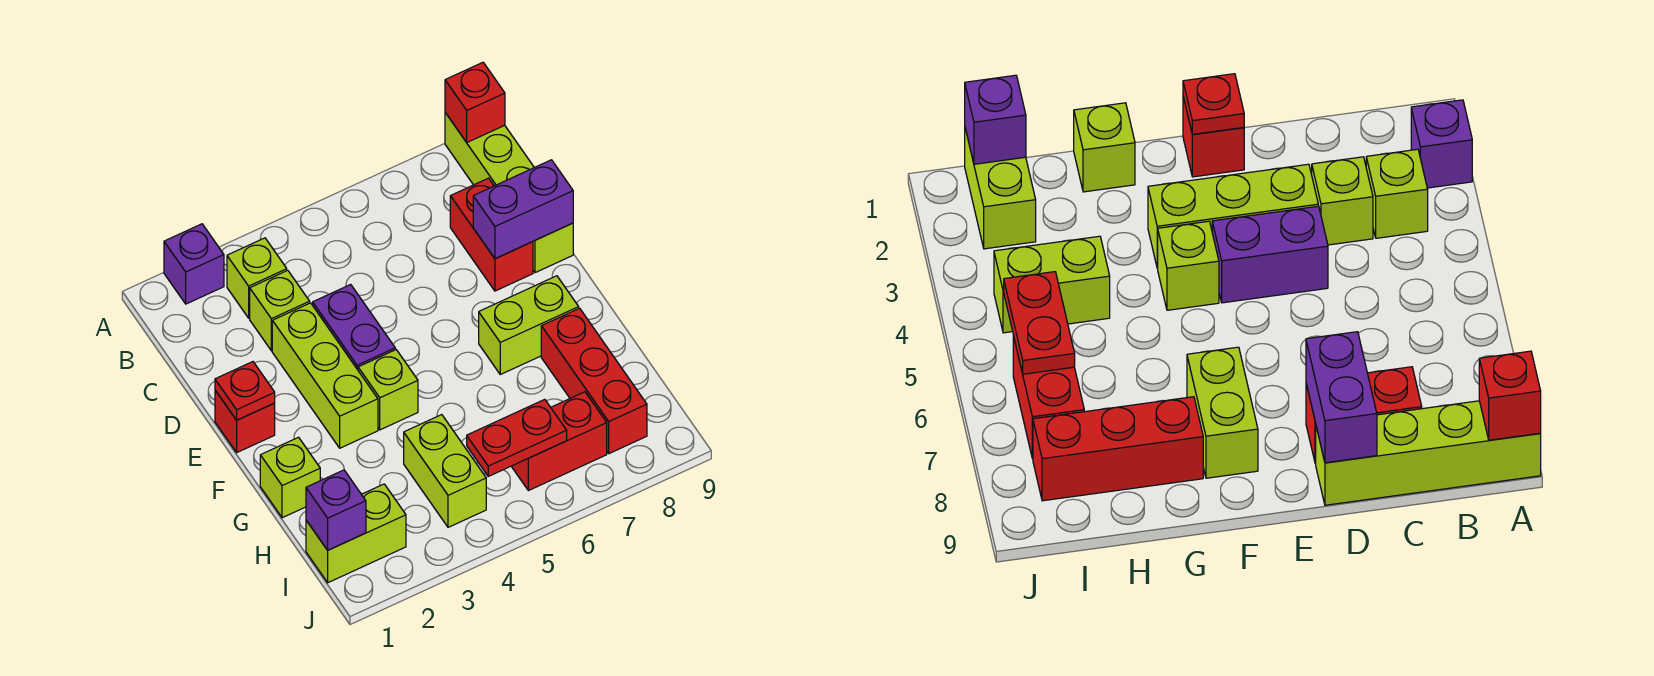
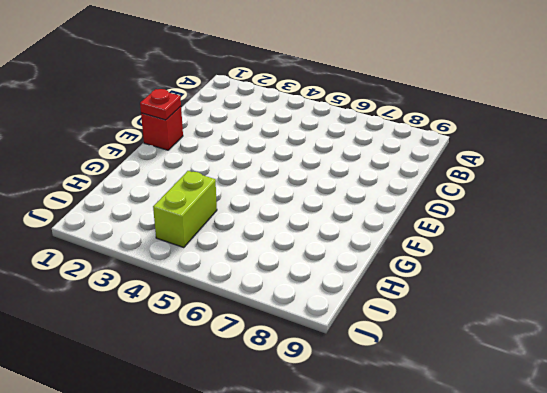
none -> purple brick A2 level 1
none -> lime brick A9:D9 level 1
none -> lime brick B3 level 1

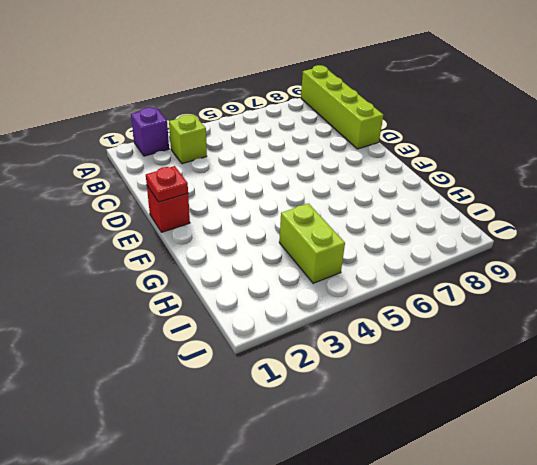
none -> lime brick C3 level 1
none -> red brick C8:D8 level 1
none -> lime brick D3:F3 level 1

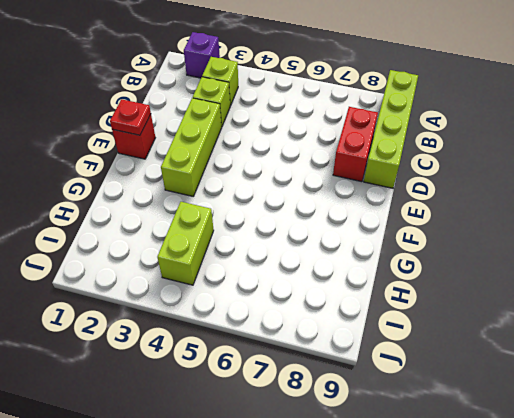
none -> purple brick D4:E4 level 1
none -> lime brick F4 level 1
none -> lime brick F7:F8 level 1

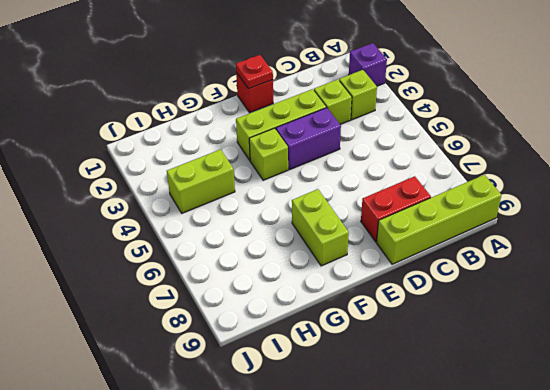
none -> lime brick G1 level 1
none -> red brick G8:I8 level 1
none -> lime brick I1:I2 level 1

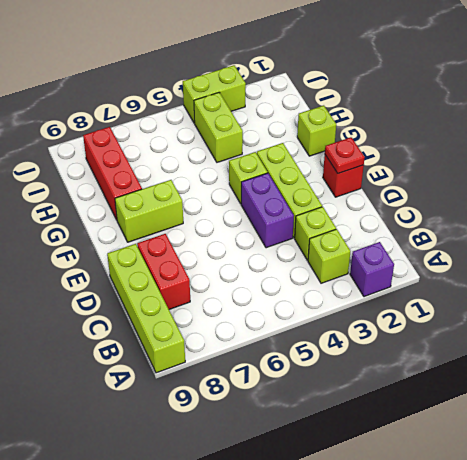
lime brick J3:J4 level 1 -> lime brick I1:I2 level 1
none -> red brick I6:I7 level 1
none -> red brick A9 level 2
none -> purple brick D8:D9 level 2

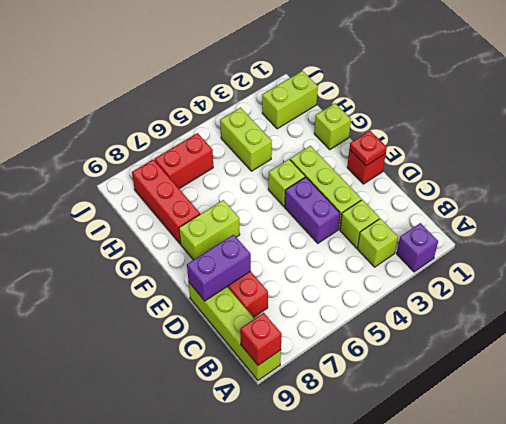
none -> purple brick I1 level 2
none -> red plate I5:I6 level 2

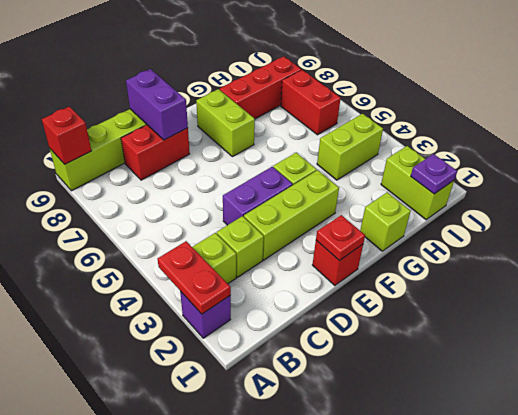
red plate A2:A3 level 2 -> red plate I5:I6 level 2
purple plate I1 level 2 -> purple brick I1 level 2

